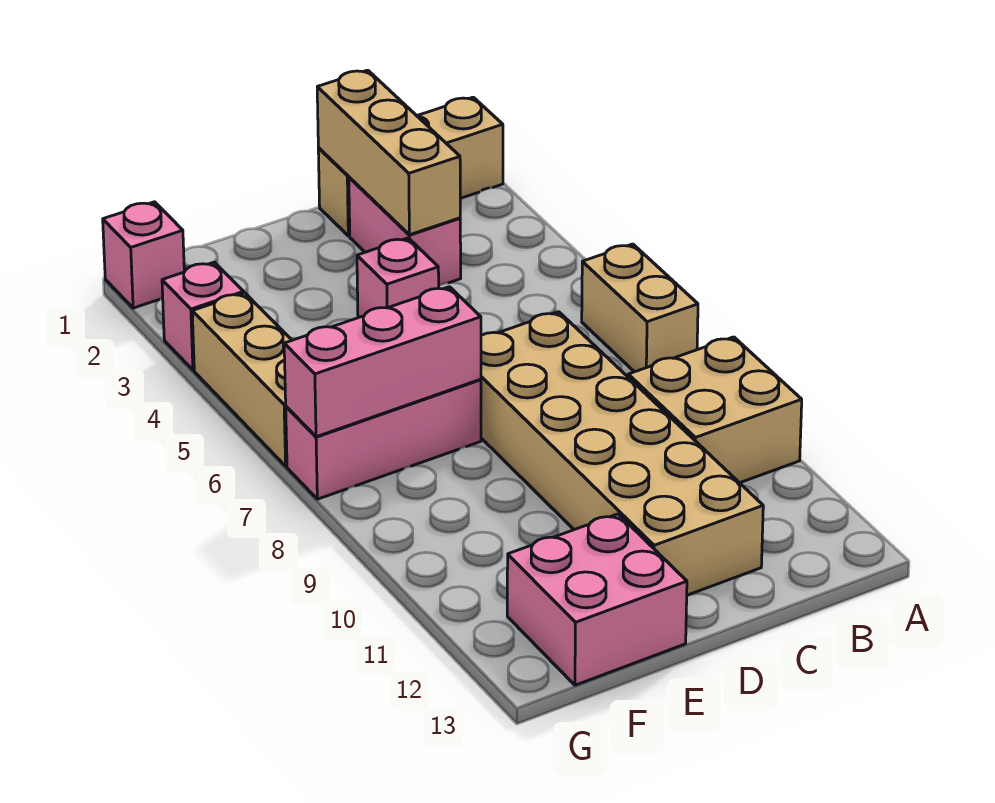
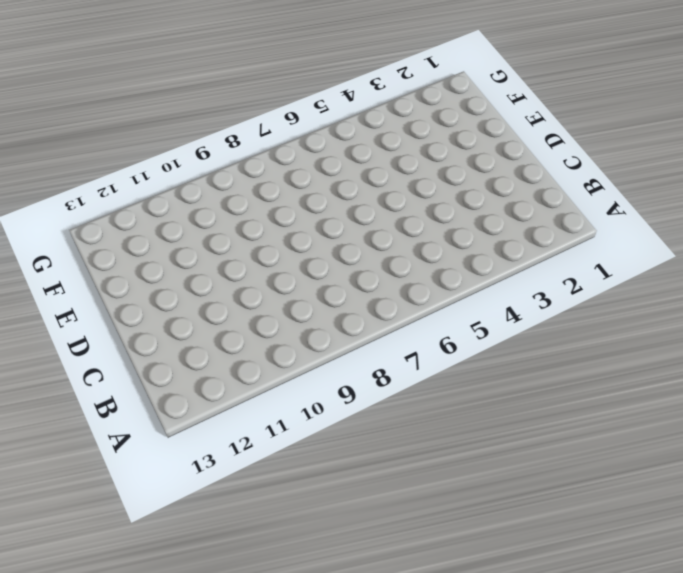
none -> tan brick A1:C1 level 1
none -> tan brick A6:A7 level 1
none -> tan brick A9:B10 level 1

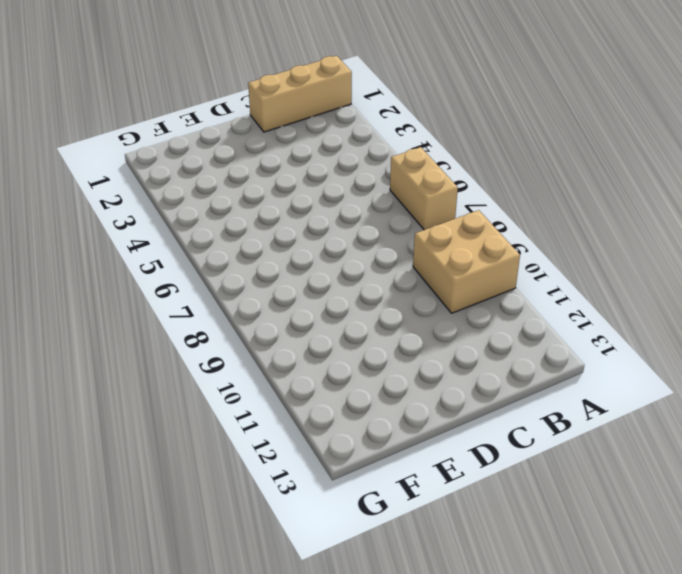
none -> pink brick C2:C3 level 1
none -> tan brick C7:D12 level 1
none -> pink brick D4 level 1

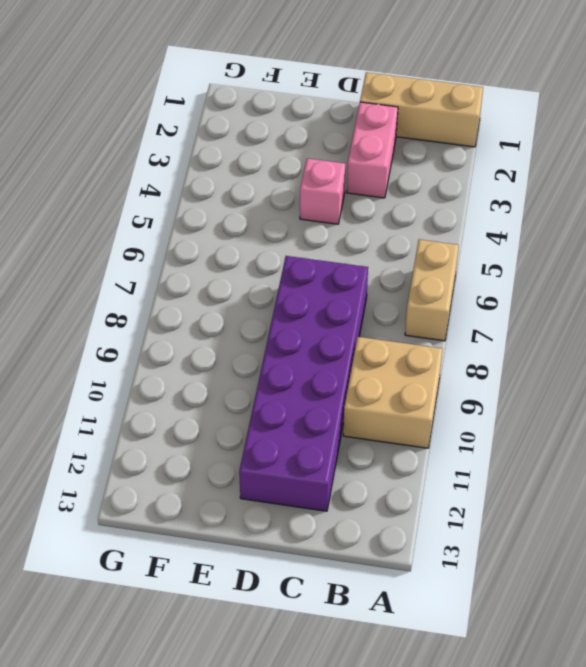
purple brick C7:D12 level 1 -> tan brick C7:D12 level 1
none -> pink brick E7:G7 level 1
none -> pink brick E12:F13 level 1
none -> pink brick G1 level 1

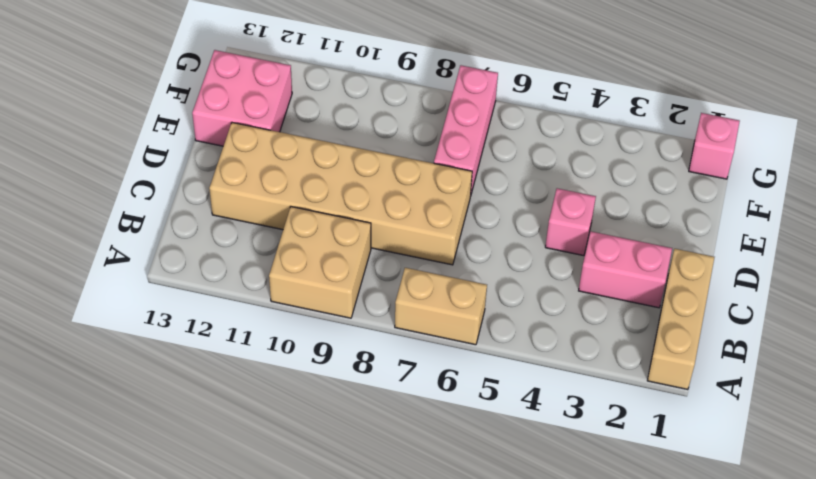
none -> pink brick G3 level 1
none -> tan brick G4:G6 level 1
none -> tan brick C1:C3 level 2

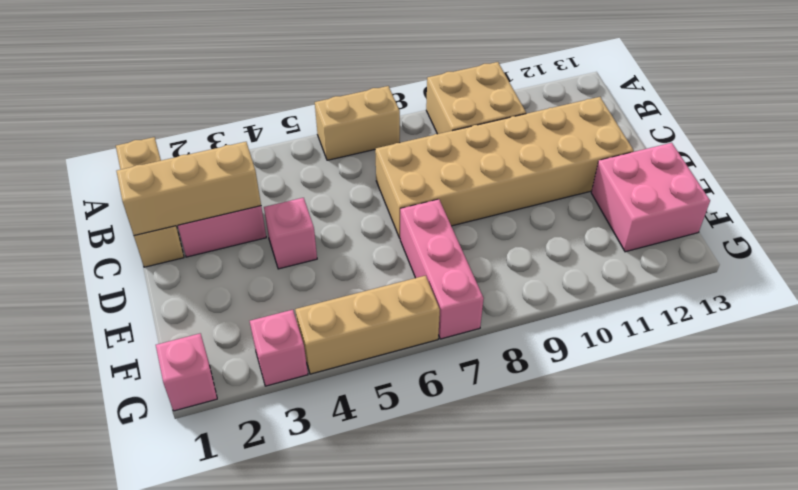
none -> pink brick E7:G7 level 2

